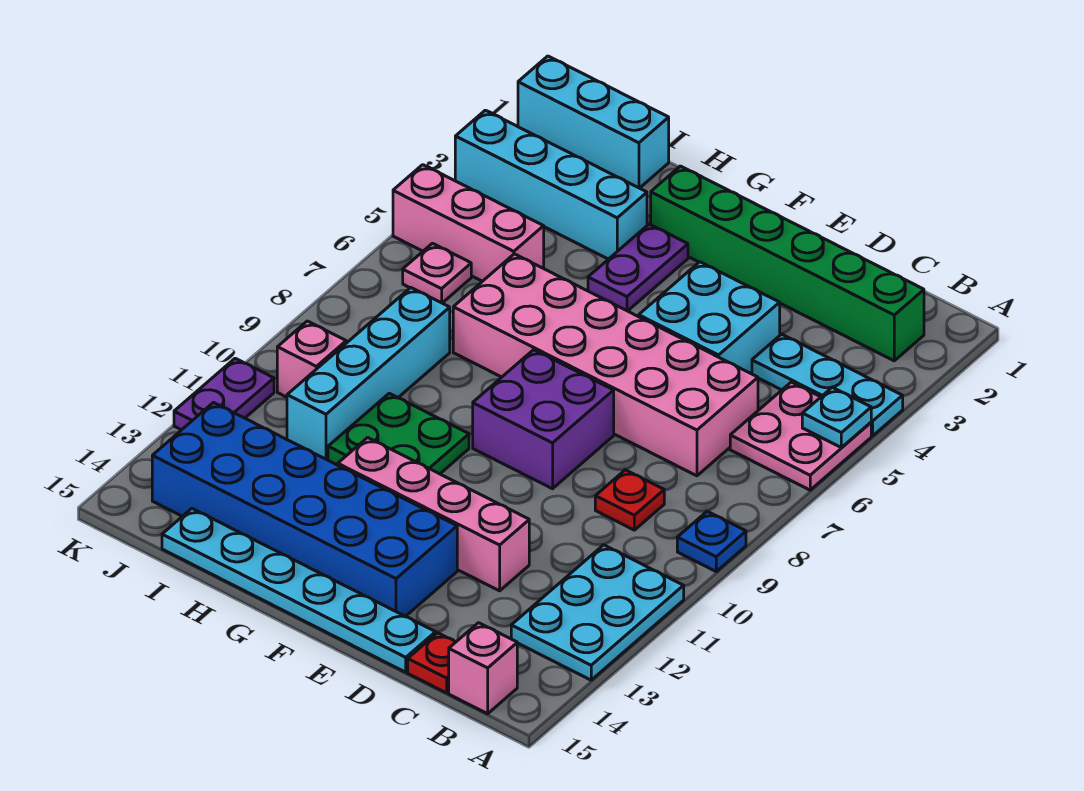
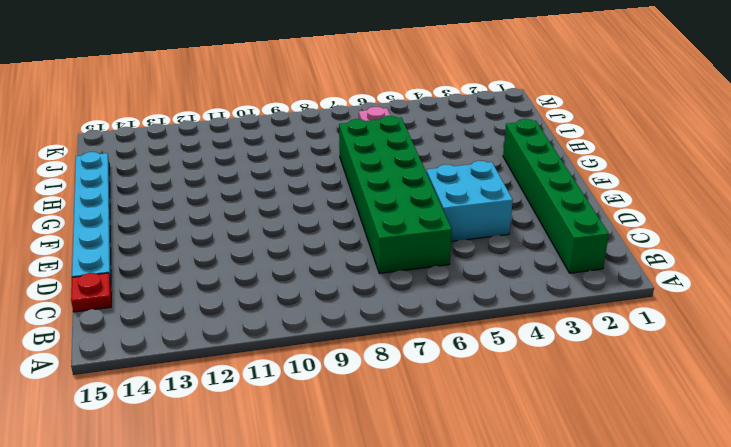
green brick C6:H7 level 1 -> pink brick C6:H7 level 1
none -> cyan plate A4:C4 level 1
none -> pink plate A5:B6 level 1
none -> blue plate A9 level 1

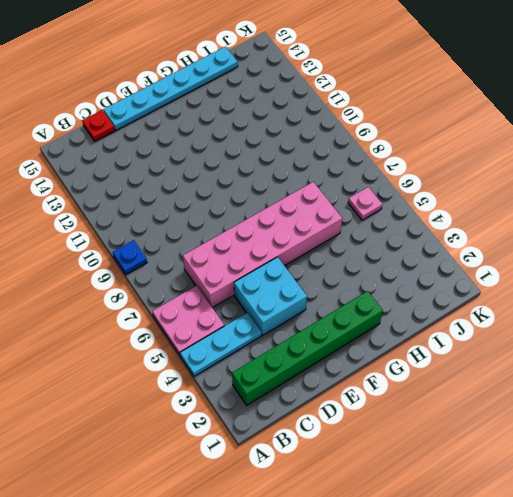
none -> cyan plate A11:B13 level 1
none -> pink brick B15 level 1
none -> red plate C9 level 1

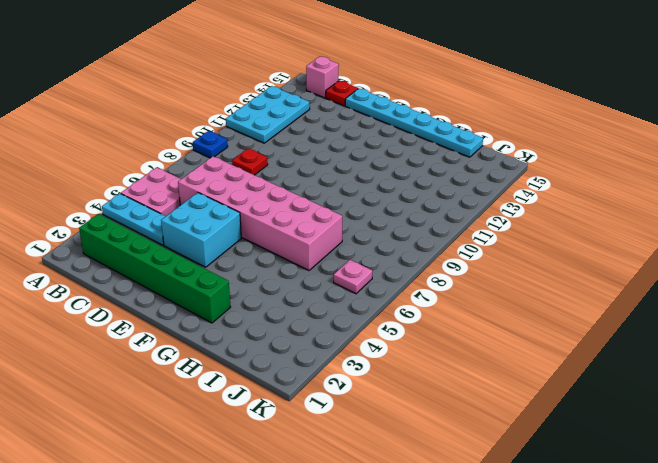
none -> pink brick D12:G12 level 1
none -> purple brick E8:F9 level 1
none -> blue brick E13:J14 level 1

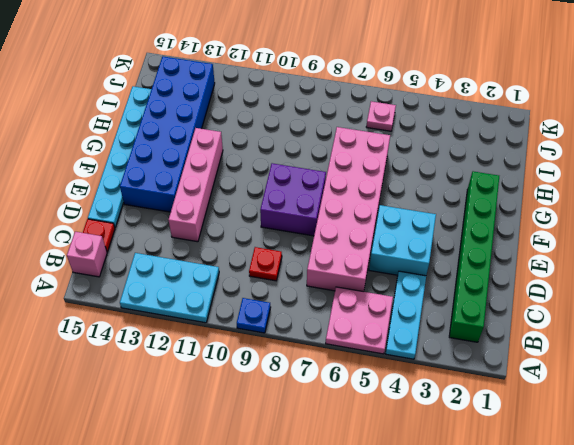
none -> purple plate G3:G4 level 1
none -> green plate G10:H11 level 1
none -> cyan brick H3:K3 level 1

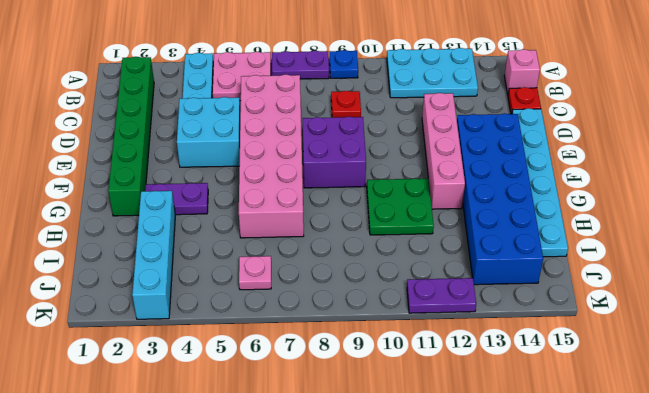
purple plate A7:A8 level 1 -> none
none -> cyan brick I1:K1 level 1
none -> pink brick I5:K5 level 1
none -> cyan brick I8:I11 level 1

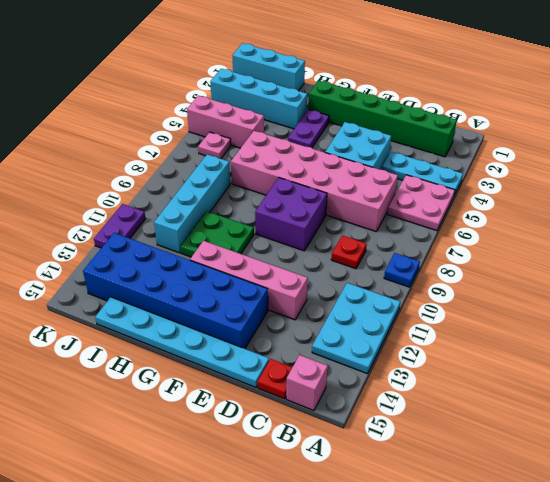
none -> pink brick J10 level 1
none -> cyan plate A5 level 2

